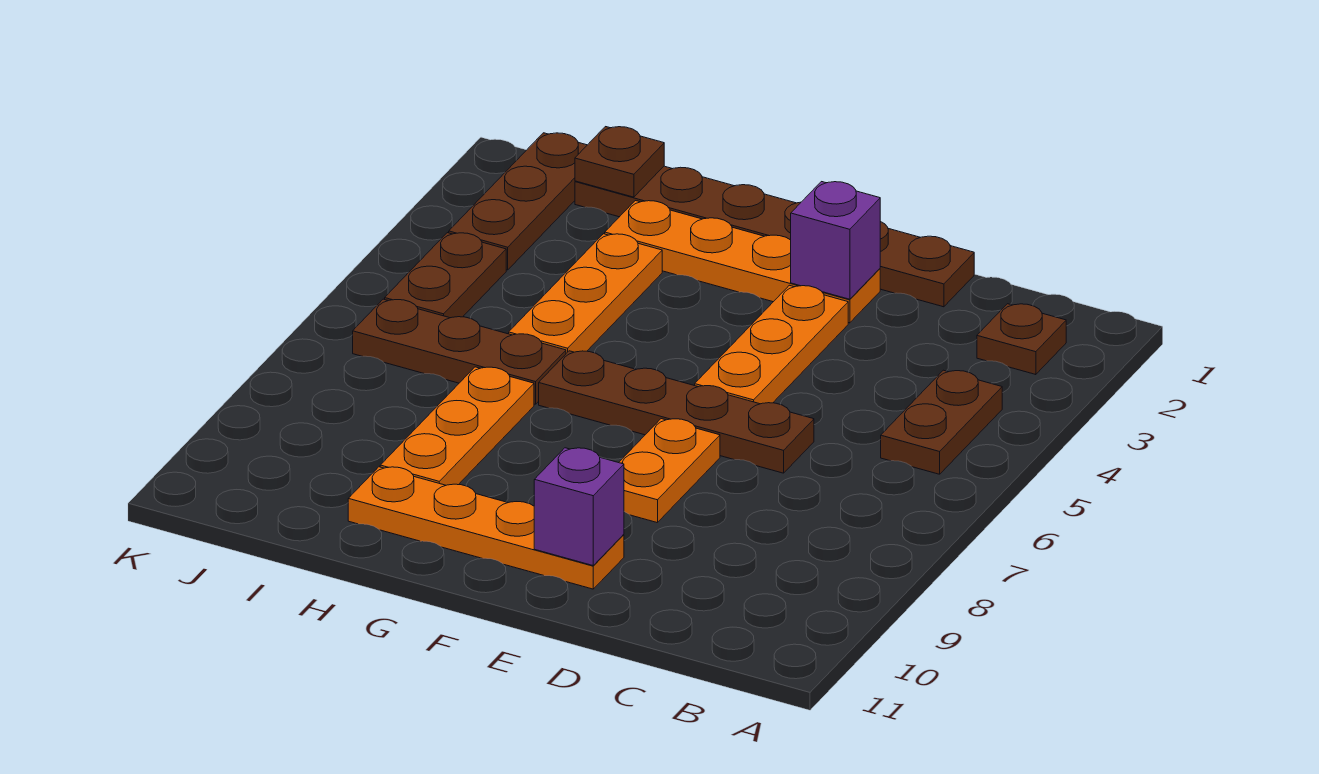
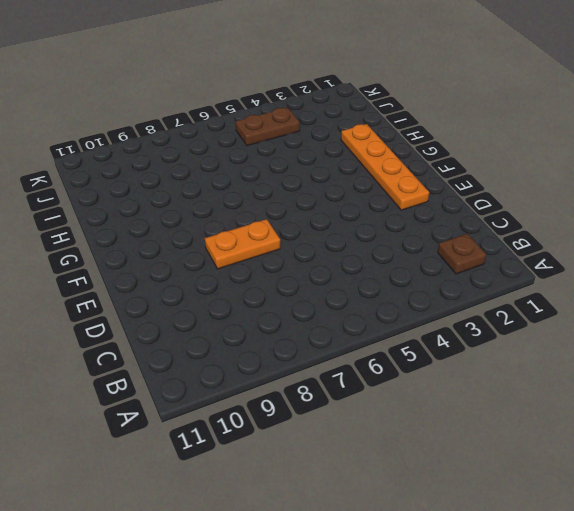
none -> brown plate B4:B5 level 1
none -> brown plate D1:I1 level 1
none -> brown plate D6:G6 level 1

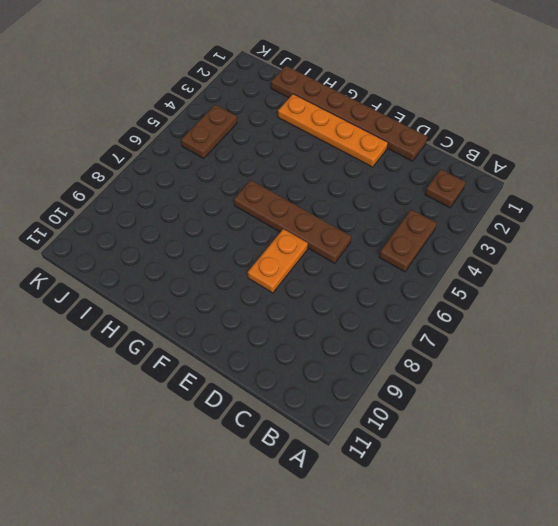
none -> orange plate E3:E5 level 1
none -> orange plate E10:H10 level 1
none -> orange plate H3:H5 level 1

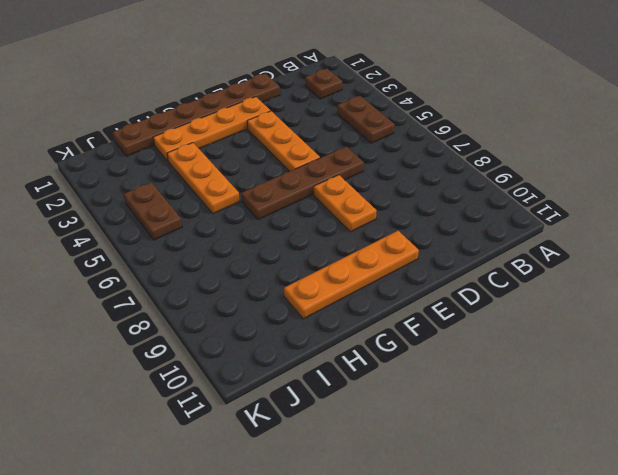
none -> brown plate H6:J6 level 1
none -> orange plate H7:H9 level 1
none -> brown plate J1:J3 level 1

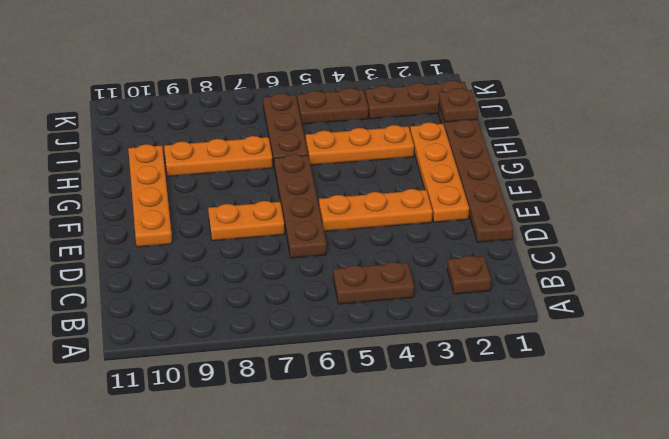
none -> purple brick E2 level 2
none -> purple brick E10 level 2

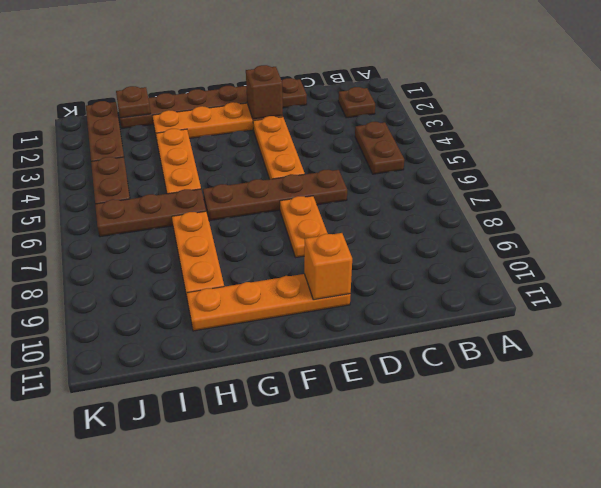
brown brick E2 level 2 -> purple brick E2 level 2
orange brick E10 level 2 -> purple brick E10 level 2

